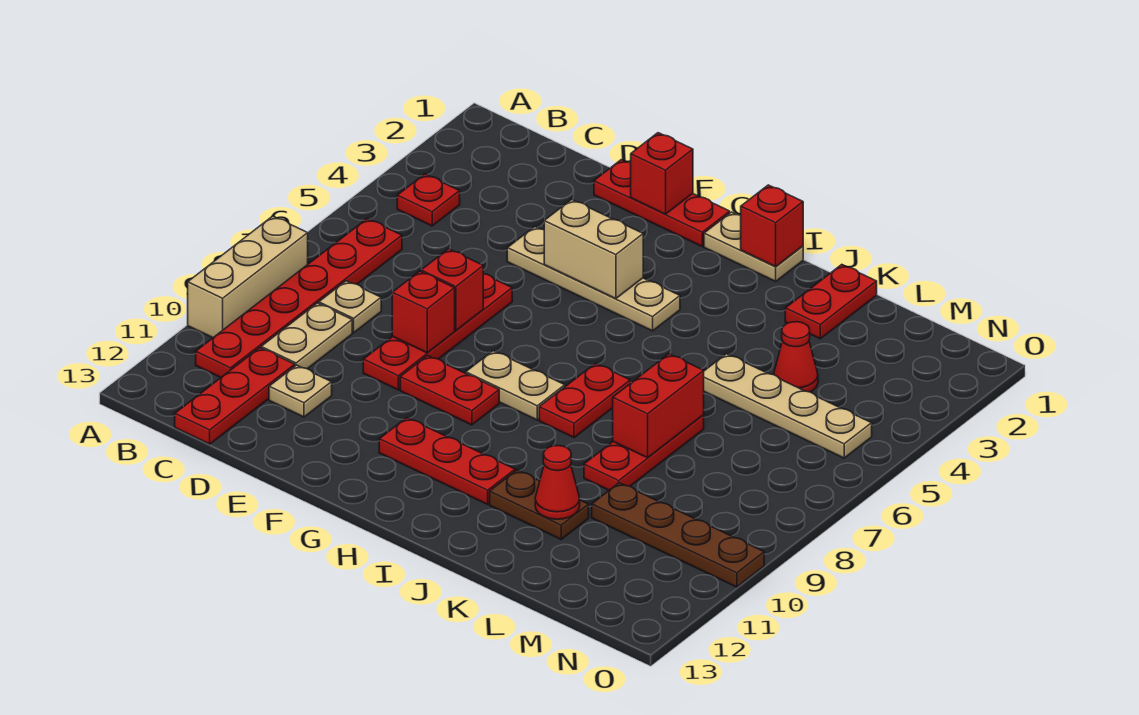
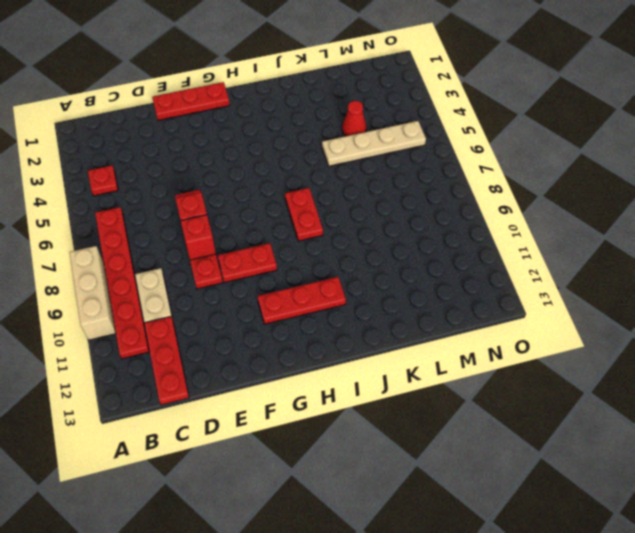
none -> tan plate C8 level 1
none -> tan plate D11 level 1
none -> tan plate E4:H4 level 1

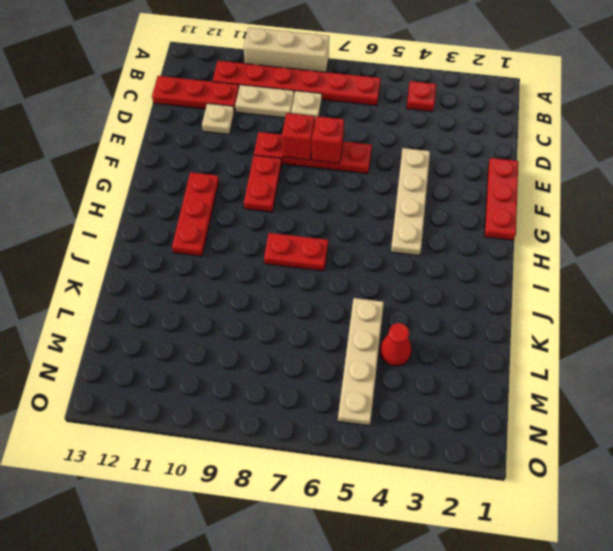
none -> tan plate G8:H8 level 1
none -> tan plate H1:I1 level 1
none -> brown plate J11:K11 level 1

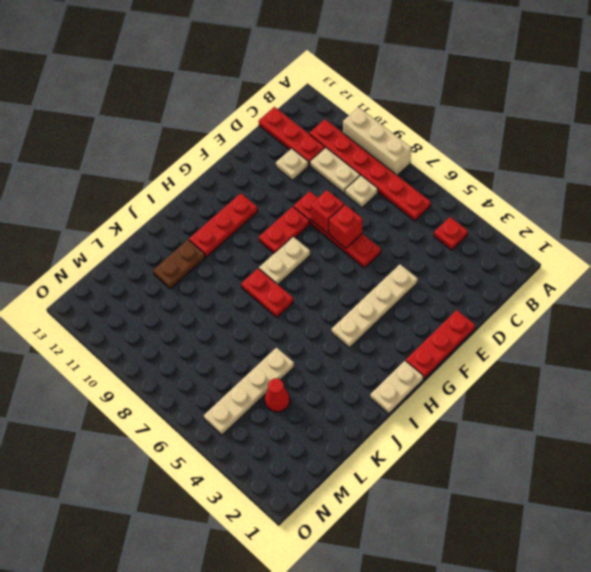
none -> red plate K1:K2 level 1
none -> red plate K7:K9 level 1
none -> brown plate L10:O10 level 1

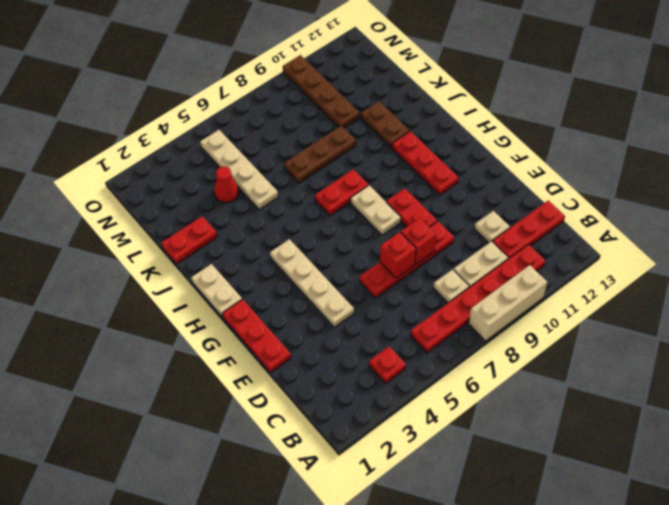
brown plate K7:K9 level 1 -> red plate K7:K9 level 1
none -> red brick F1 level 2
none -> tan brick F4:G4 level 2
none -> red brick I1 level 2

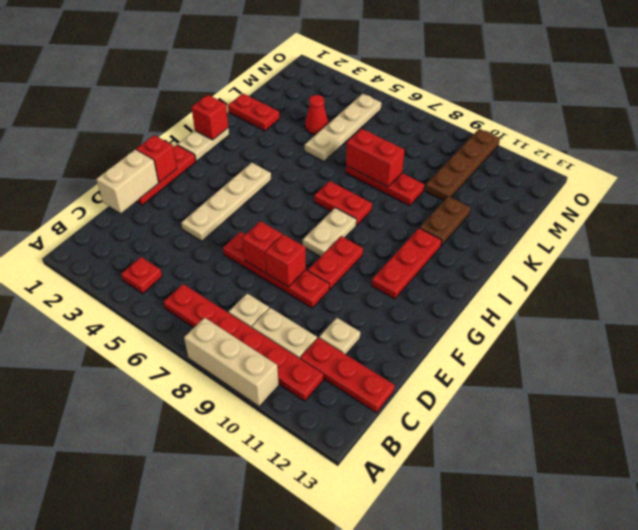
tan brick D1:E1 level 2 -> tan brick F4:G4 level 2
none -> red cone K11 level 2

